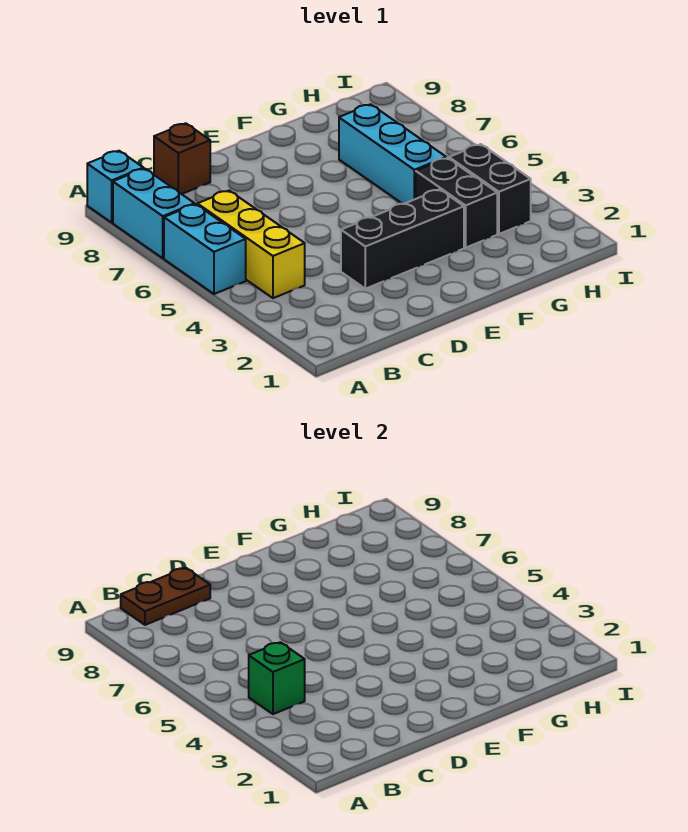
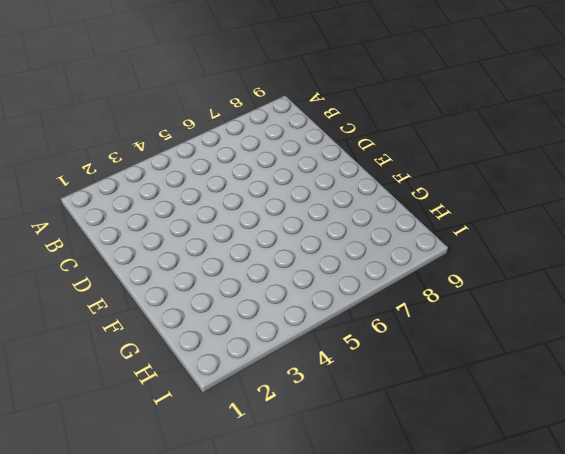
none -> cyan brick A5:A6 level 1
none -> cyan brick A7:A8 level 1

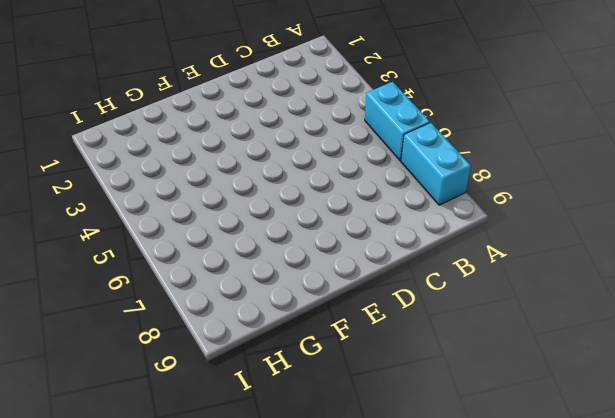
none -> cyan brick A9 level 1
none -> yellow brick B4:B6 level 1

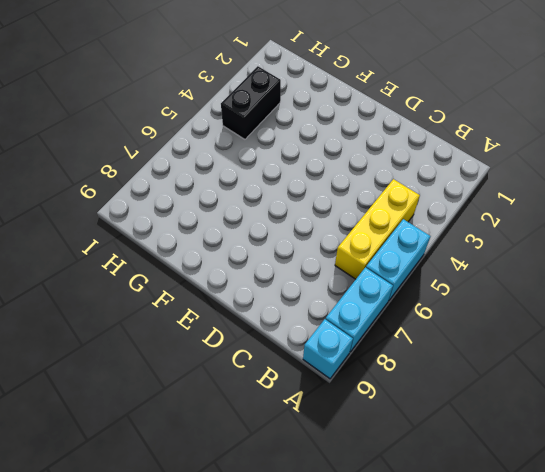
none -> brown brick C9 level 1
none -> black brick D3:F3 level 1

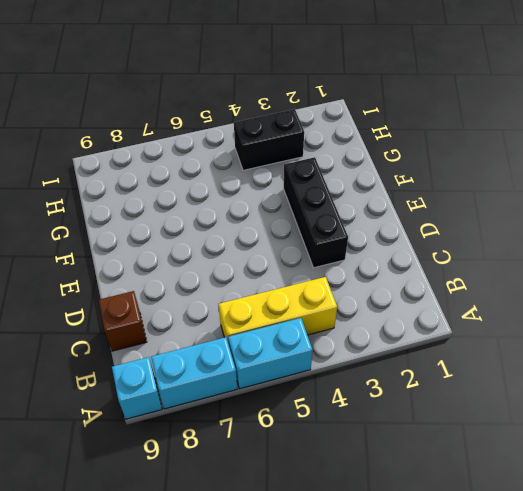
none -> black brick G3:G4 level 1
none -> cyan brick G5:G7 level 1

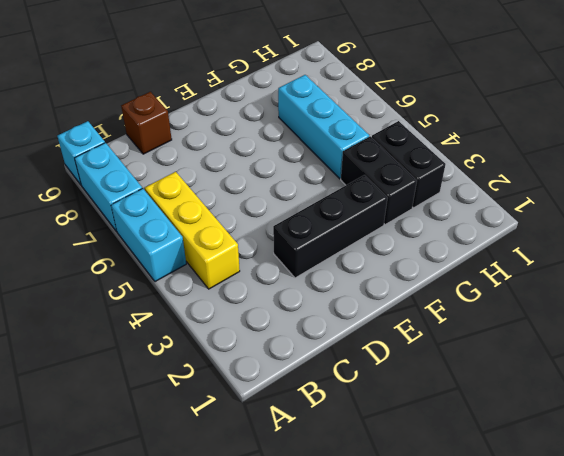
none -> green brick B4 level 2
none -> brown plate B9:C9 level 2

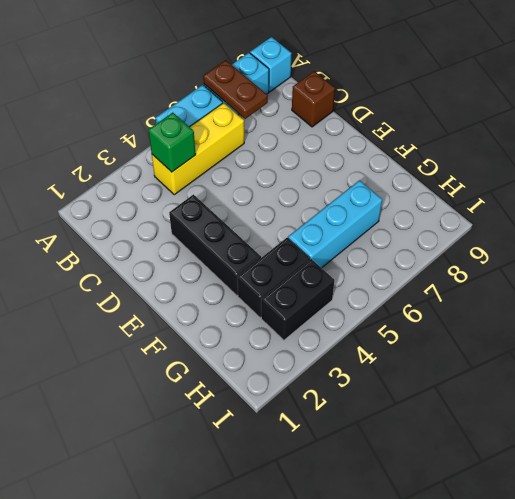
brown plate A7:B7 level 2 -> brown plate B9:C9 level 2

